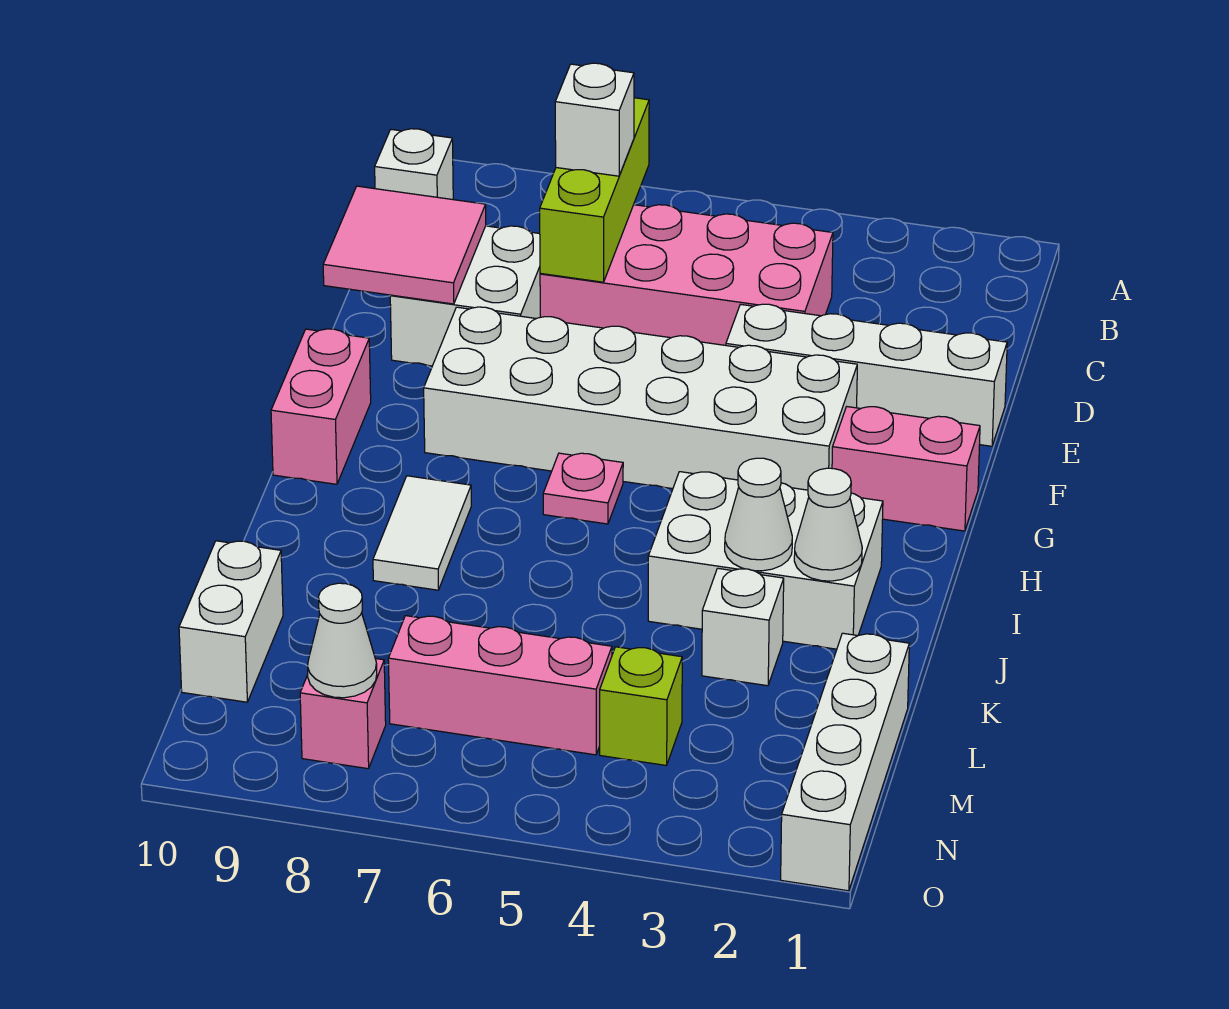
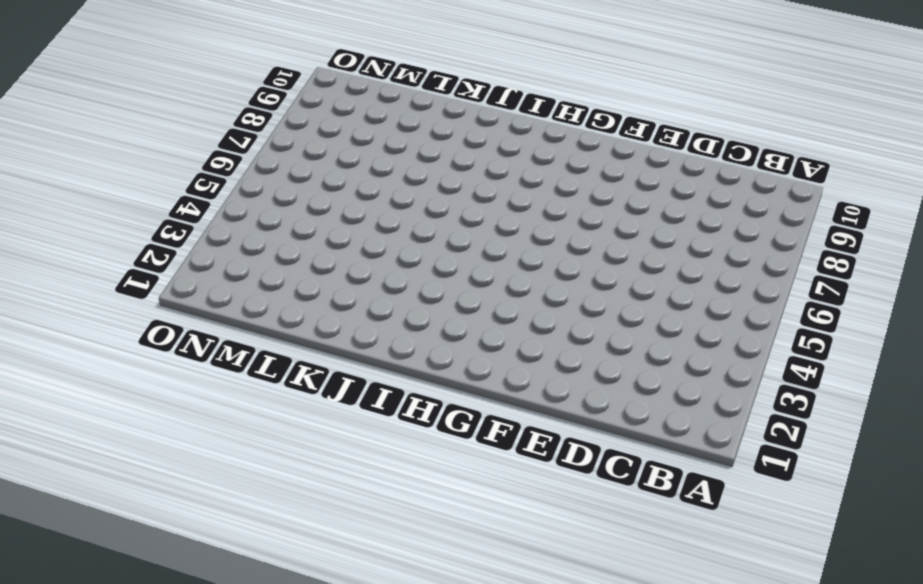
none -> white brick B10 level 1
none -> pink brick C4:D7 level 1
none -> white brick D8:E9 level 1

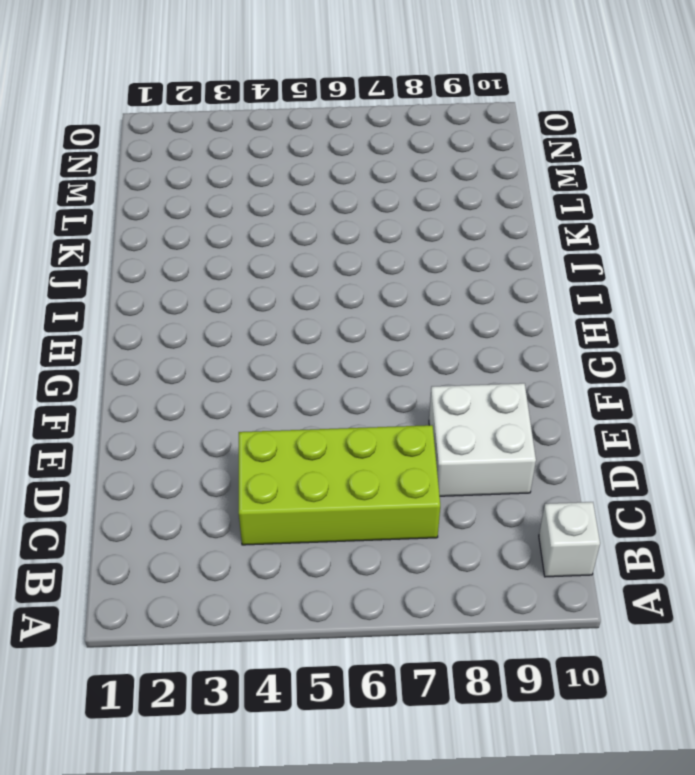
lime brick C4:D7 level 1 -> pink brick C4:D7 level 1
none -> white brick E1:E4 level 1
none -> white brick F3:G8 level 1
none -> pink brick G1:G2 level 1

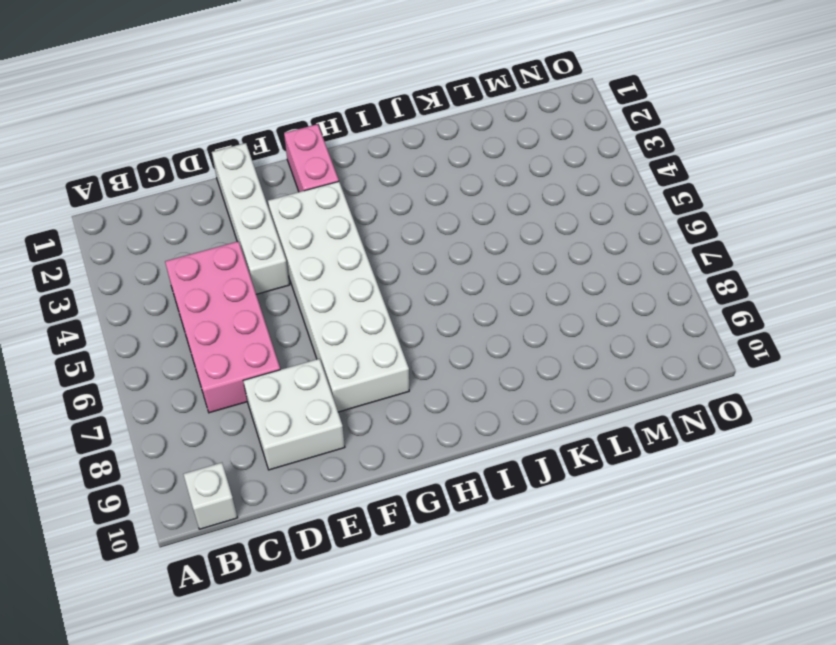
none -> pink brick G10:H10 level 1
none -> pink plate H6 level 1
none -> white brick I2:J4 level 1

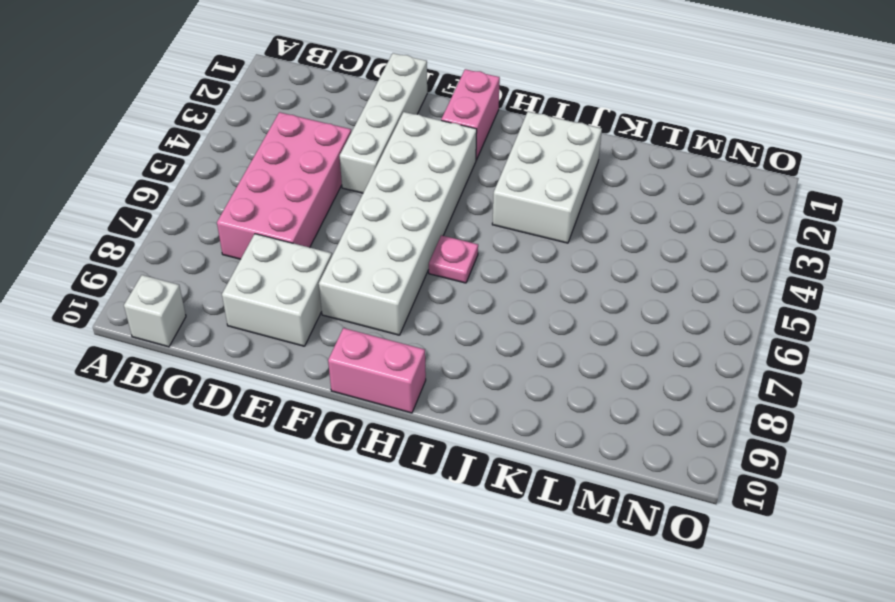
none -> white tile I8:J8 level 1
none -> white brick K3 level 1
none -> white brick L1:O1 level 1

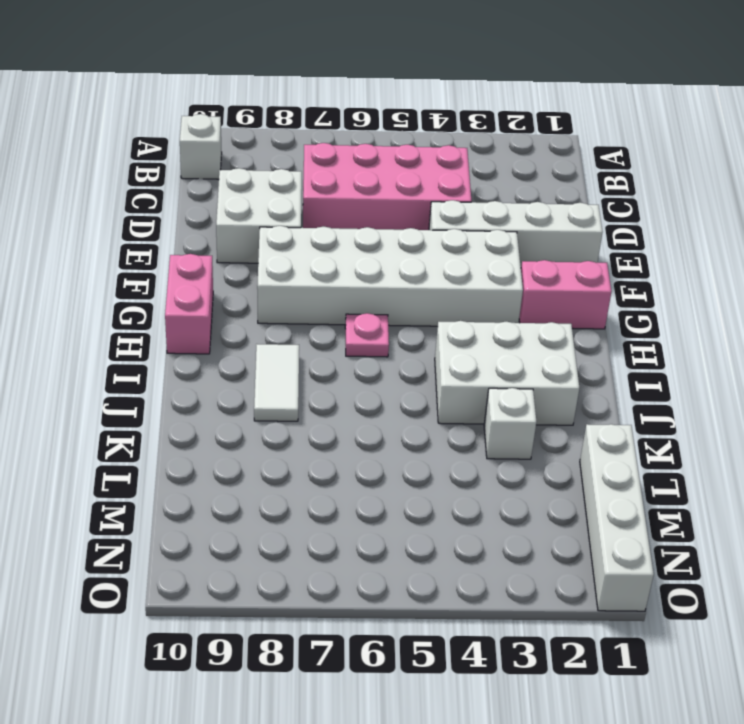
none -> white brick L10:M10 level 1
none -> lime brick M4 level 1
none -> pink brick M5:M7 level 1

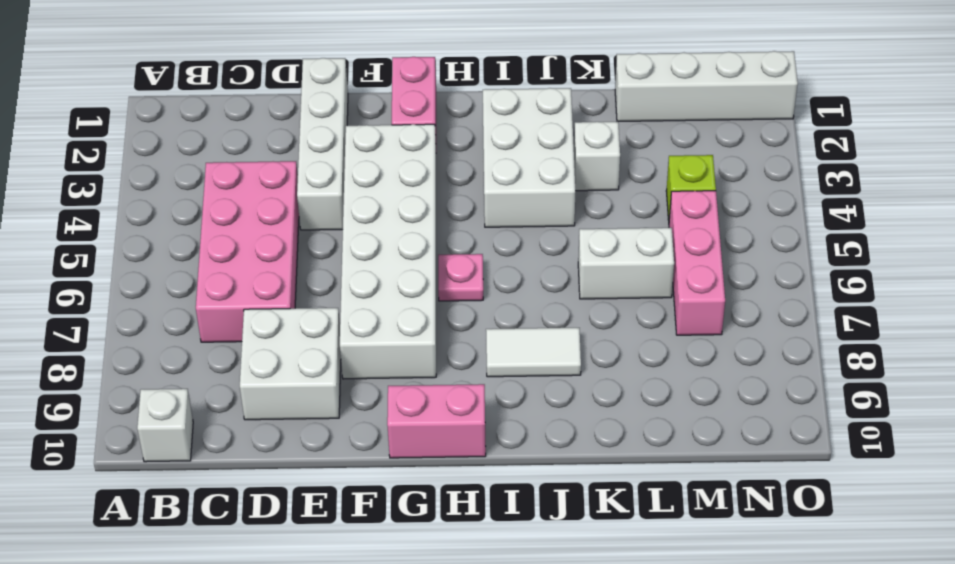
white brick K6:L6 level 1 -> white brick L10:M10 level 1
none -> pink brick N8 level 1
none -> lime brick B7:D7 level 2
none -> pink tile D9:E10 level 2

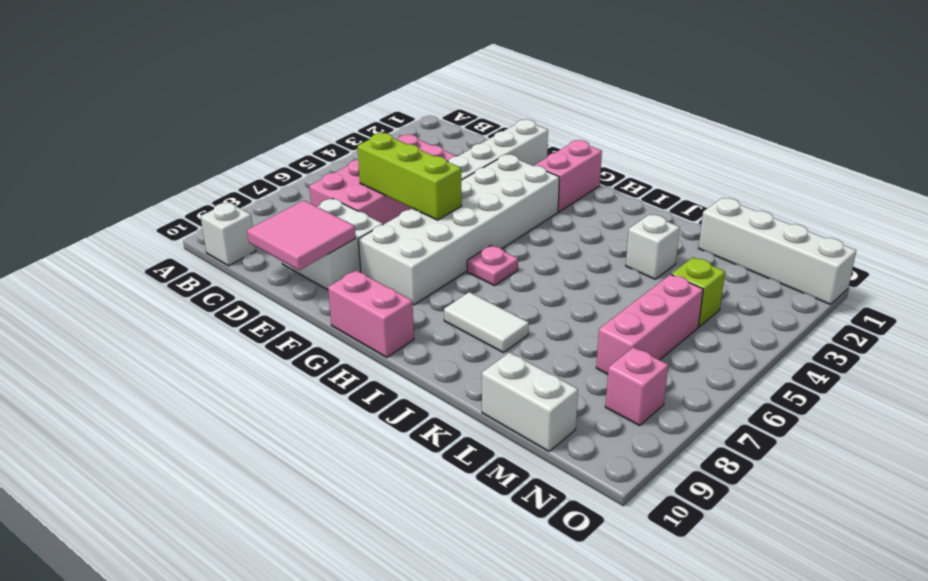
lime brick D6:F6 level 2 -> lime brick B7:D7 level 2
none -> white brick I2:J4 level 1
none -> white cone J2 level 2
none -> white cone J3 level 2

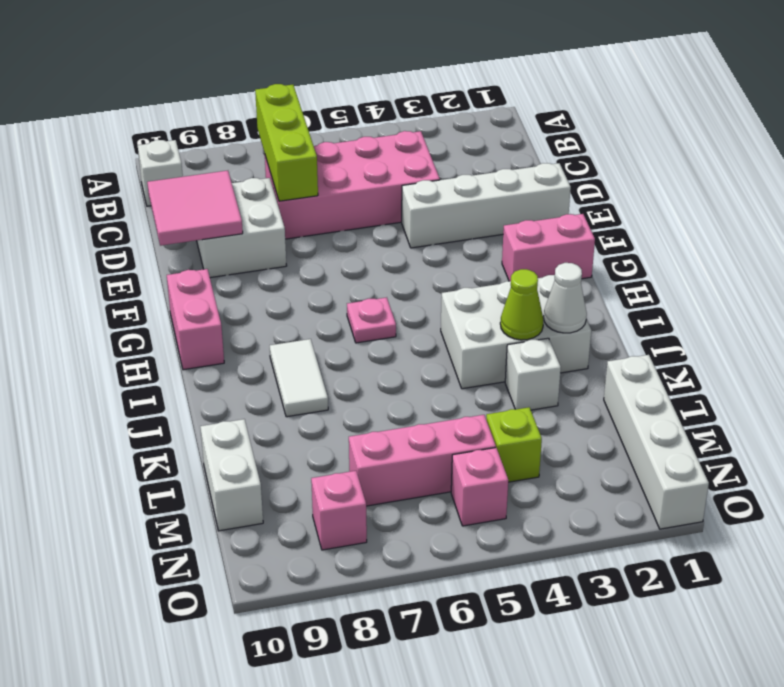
lime cone J3 level 2 -> white cone J3 level 2
pink brick N5 level 1 -> none
none -> white brick F3:G8 level 1
none -> white cone N8 level 2
none -> white brick C7 level 3

